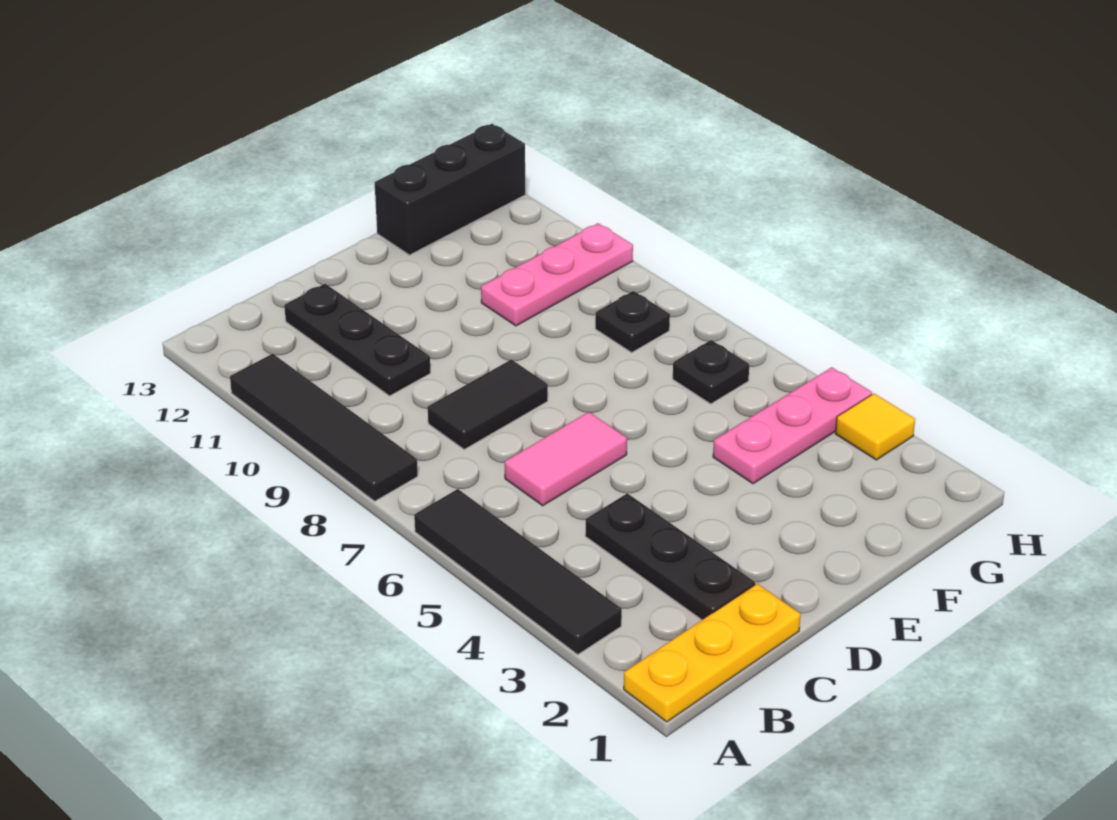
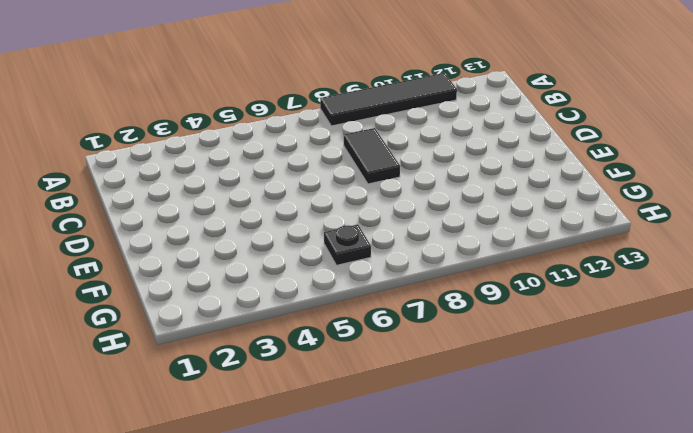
none -> yellow plate A1:C1 level 1
none -> black tile A3:A6 level 1
none -> black plate C2:C4 level 1

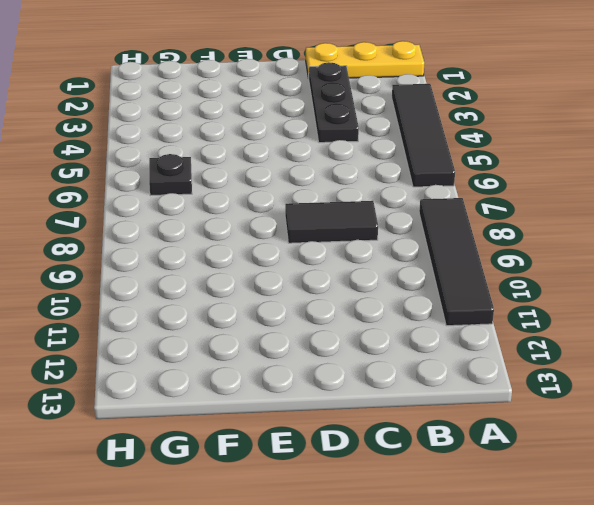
none -> pink tile C6:D6 level 1
none -> black plate C10:C12 level 1
none -> pink plate F4:H4 level 1

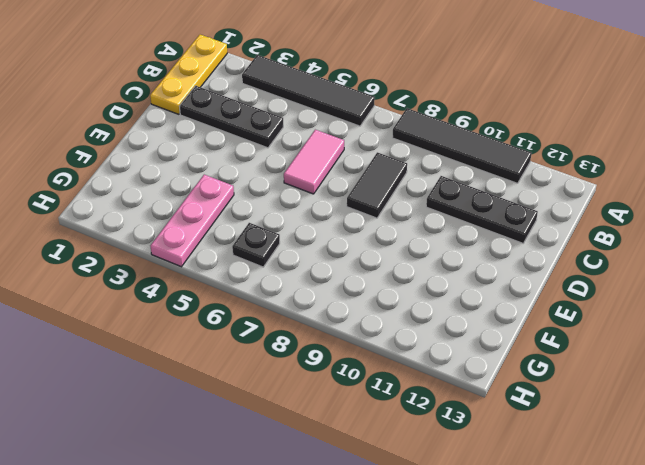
none -> pink plate F10:H10 level 1
none -> black brick F13:H13 level 1
none -> black plate G8 level 1

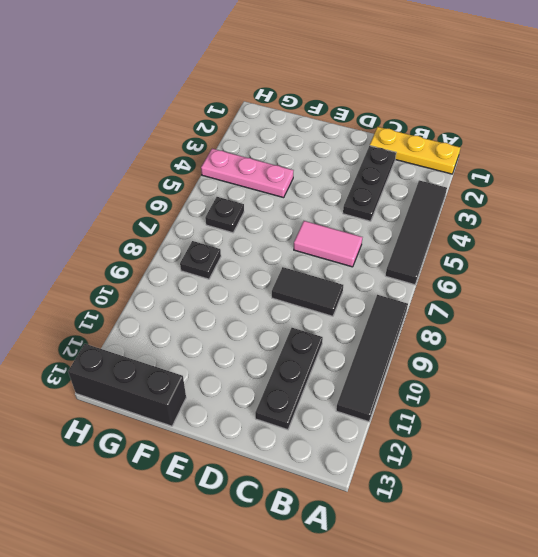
none -> pink plate F10:H10 level 1
none -> yellow tile H3 level 1

